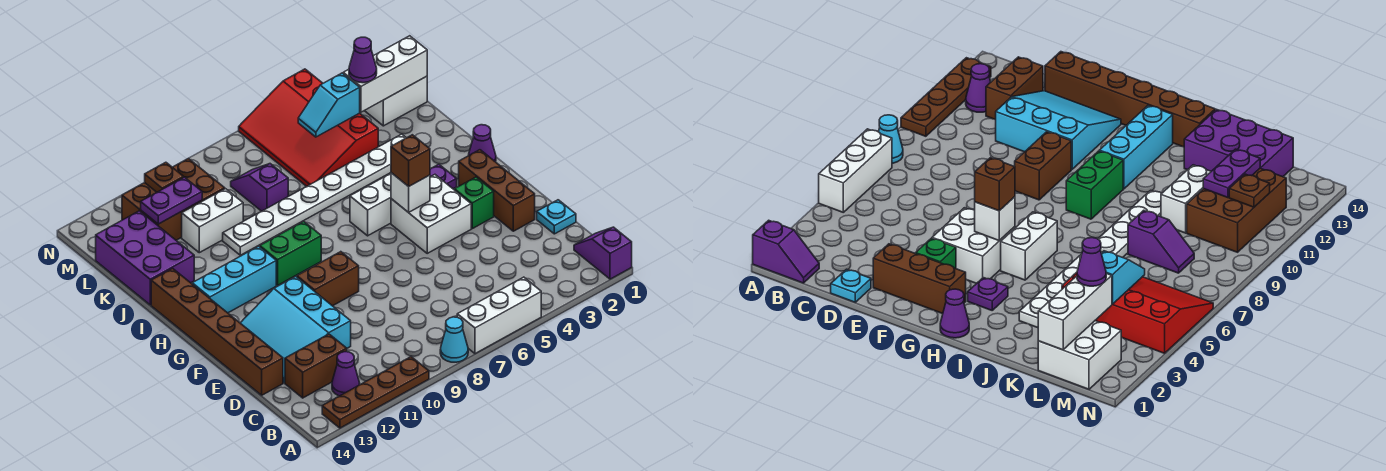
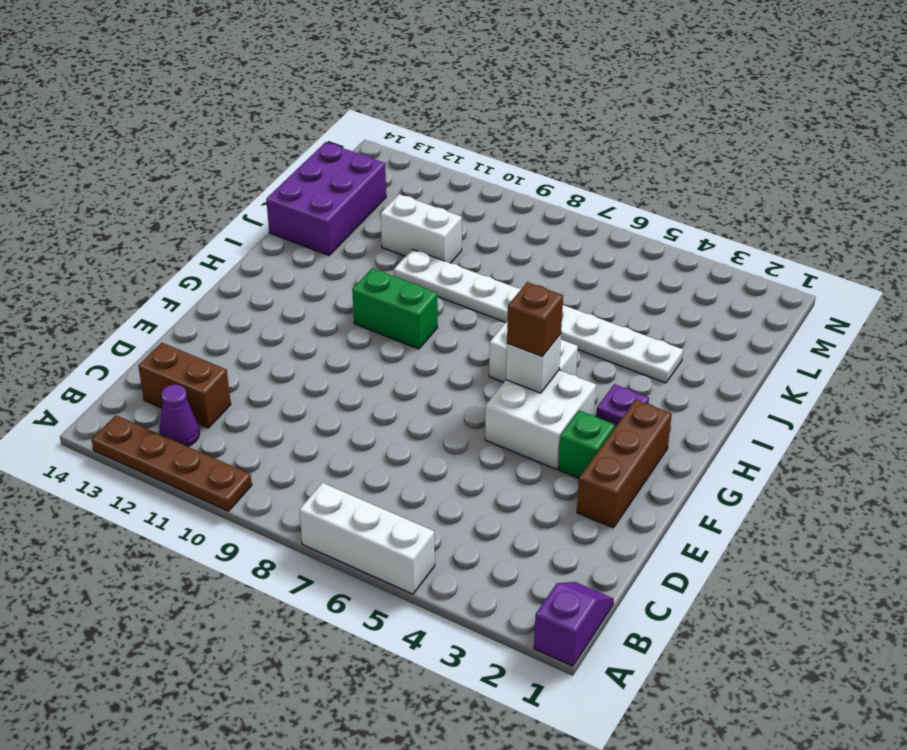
none -> cyan cone A8 level 1
none -> cyan plate D1 level 1
none -> cyan slope D11:F13 level 1 top 11
none -> brown brick D14:I14 level 1

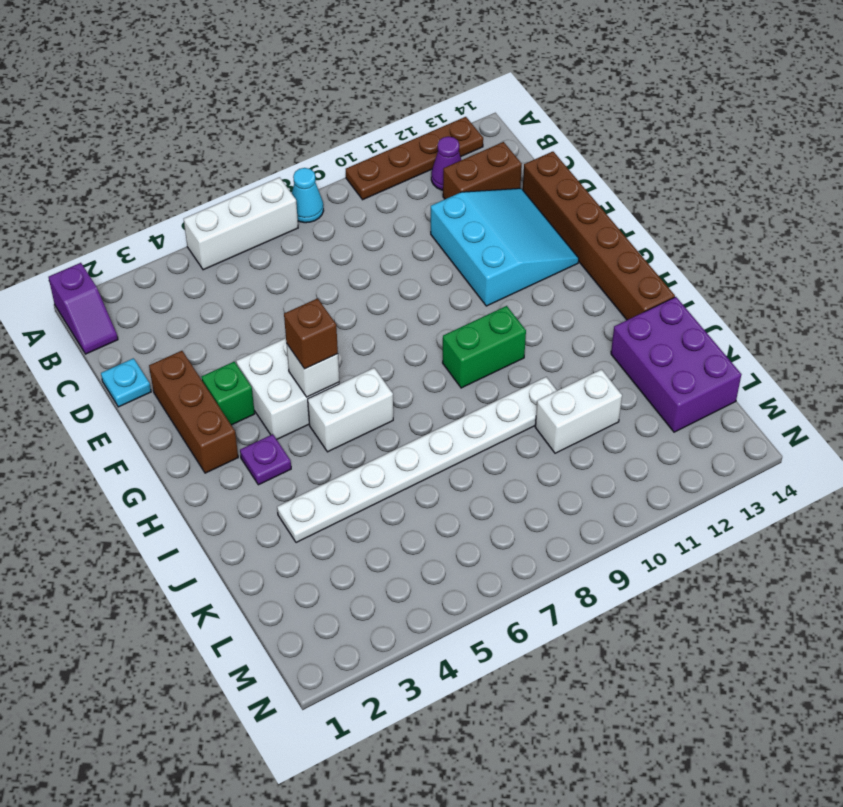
none -> brown brick F9:F10 level 1
none -> purple cone H1 level 1
none -> cyan brick H11:H13 level 1
none -> red slope K4:N6 level 1 top 4

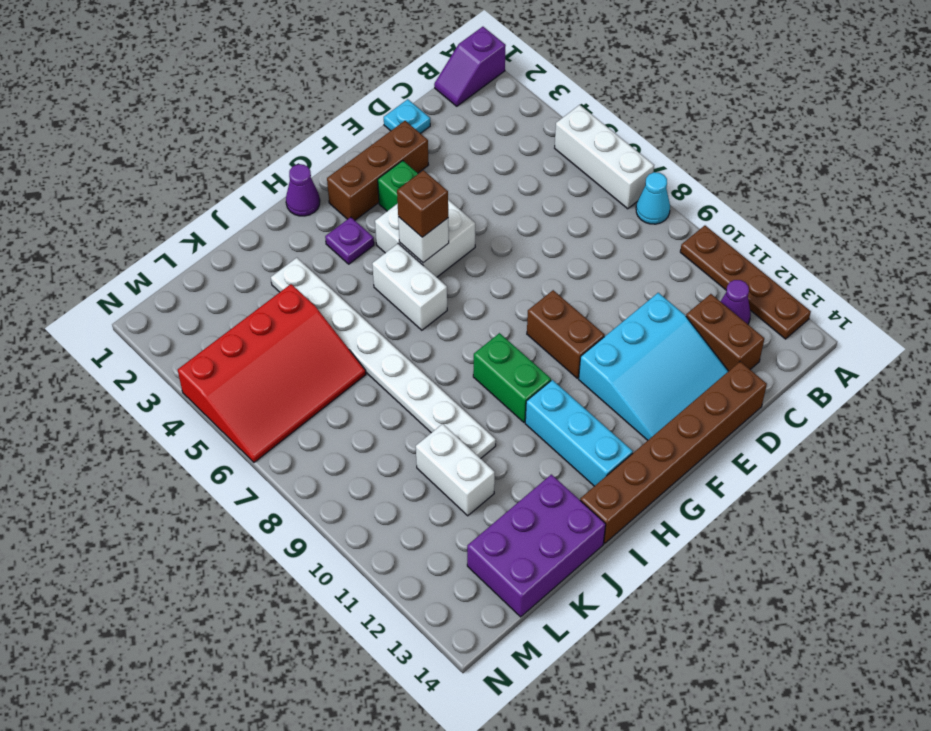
none -> purple slope K8:L8 level 1 top K
none -> white brick L1:M2 level 1
none -> brown brick L10:M12 level 1
none -> white brick L1:L3 level 2

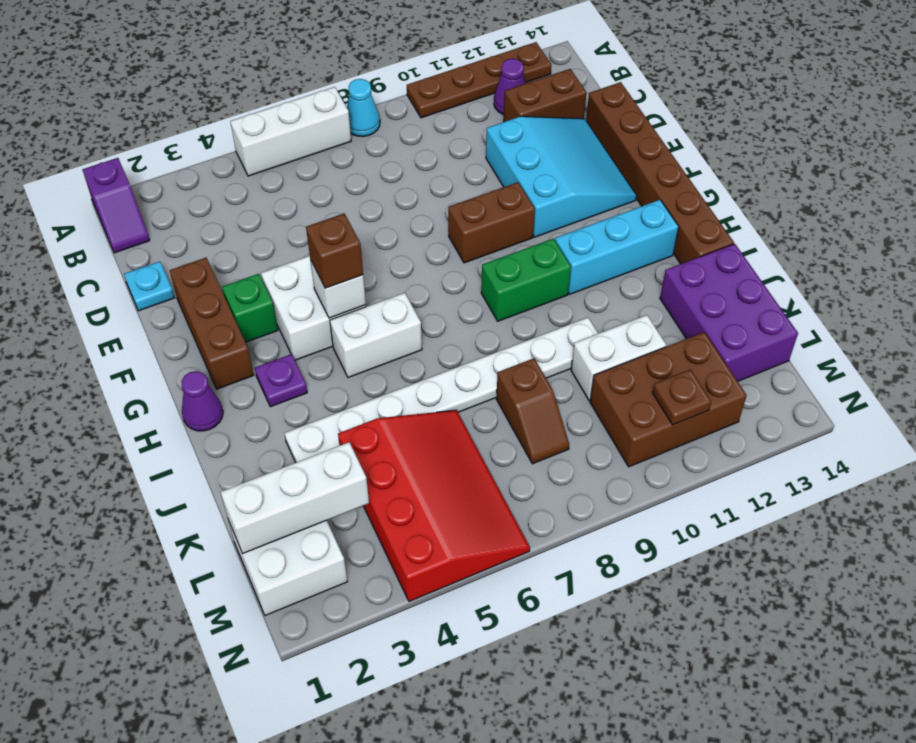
brown slope K8:L8 level 1 top K -> purple slope K8:L8 level 1 top K
none -> cyan slope L4:L5 level 2 top 4
none -> purple plate L11:L12 level 2
none -> purple cone L3 level 3

